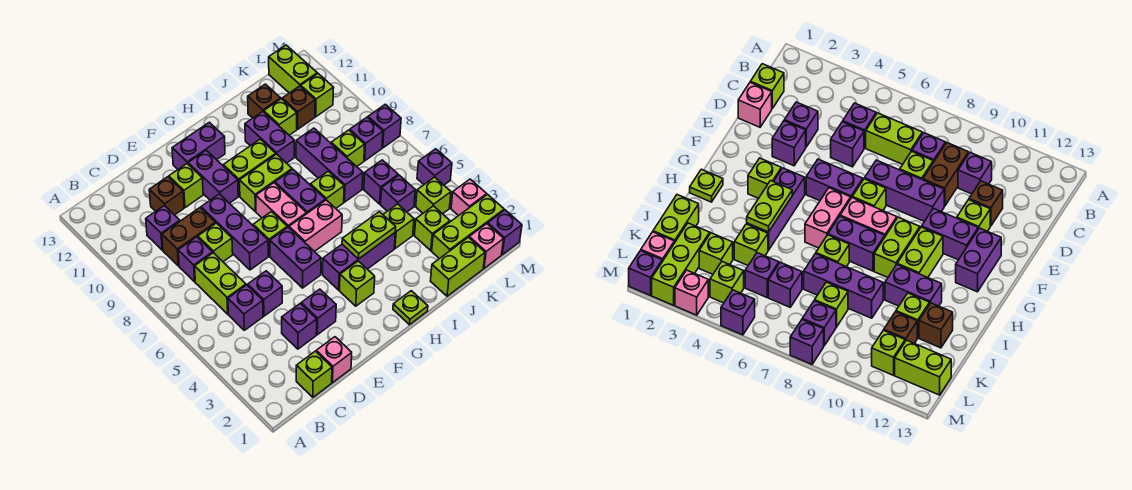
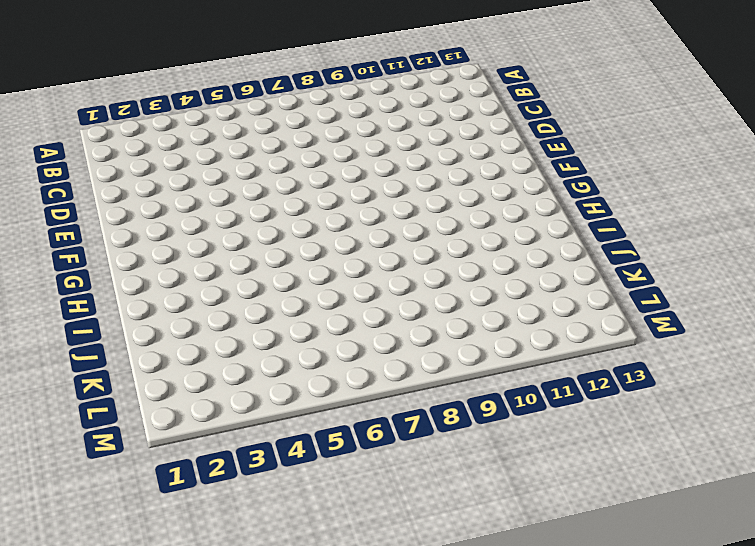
none -> lime brick C1 level 1
none -> purple brick C5 level 1
none -> lime brick C6:C7 level 1
none -> purple brick C8 level 1

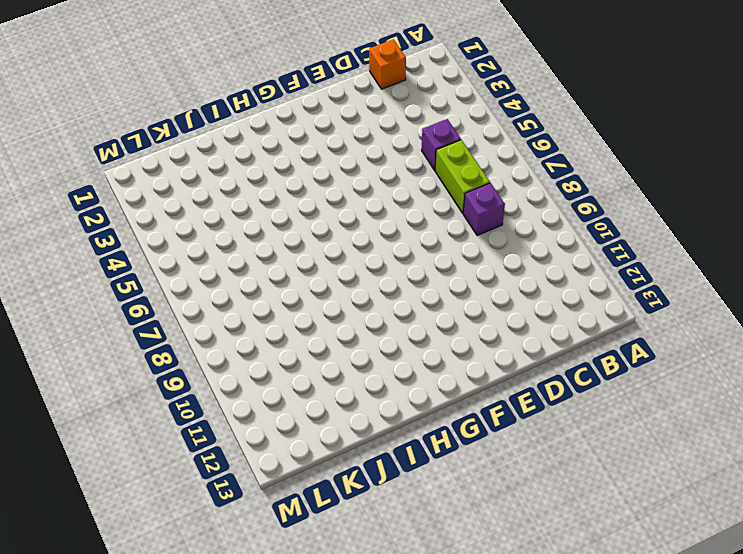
orange brick C1 level 1 -> lime brick C1 level 1
none -> brown brick C9:D9 level 1
none -> purple brick C10 level 1
none -> pink brick D1 level 1
none -> purple brick D3 level 1

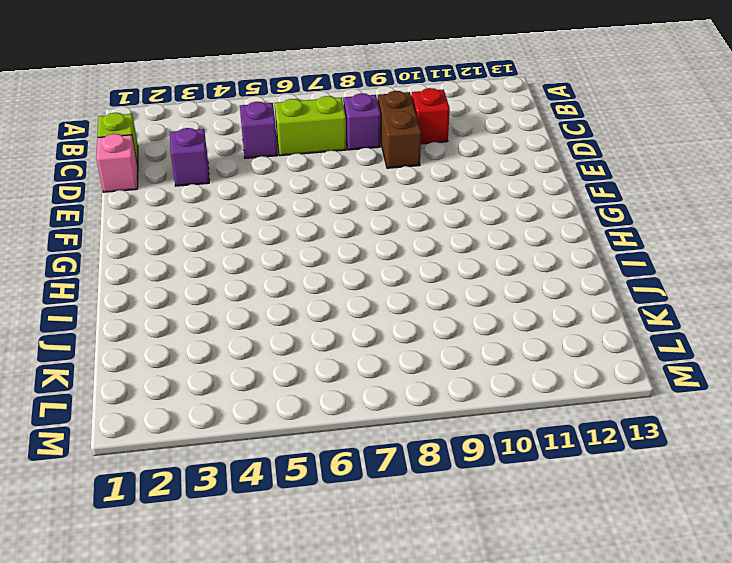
red brick C10 level 1 -> purple brick C10 level 1
none -> purple brick D5 level 1
none -> lime brick D8 level 1
none -> brown brick D11 level 1
none -> purple brick E3 level 1

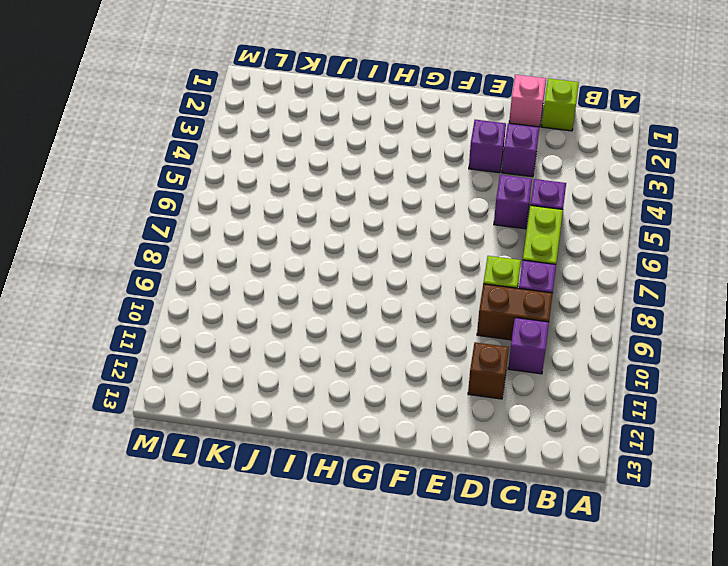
none -> purple brick E7:E9 level 1
none -> lime brick E11 level 1
none -> purple brick F5:F6 level 1
none -> lime brick F7 level 1

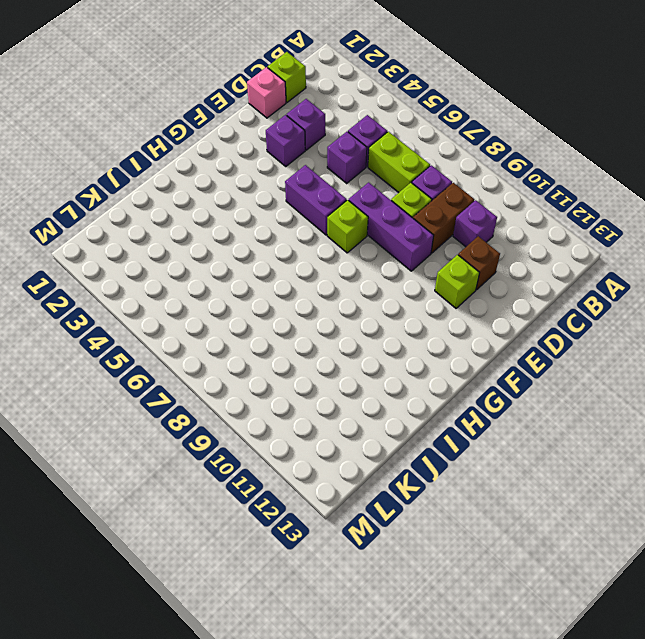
none -> purple brick F10:F11 level 1
none -> purple brick F12:G12 level 1
none -> lime brick G3 level 1
none -> purple brick G4:I4 level 1

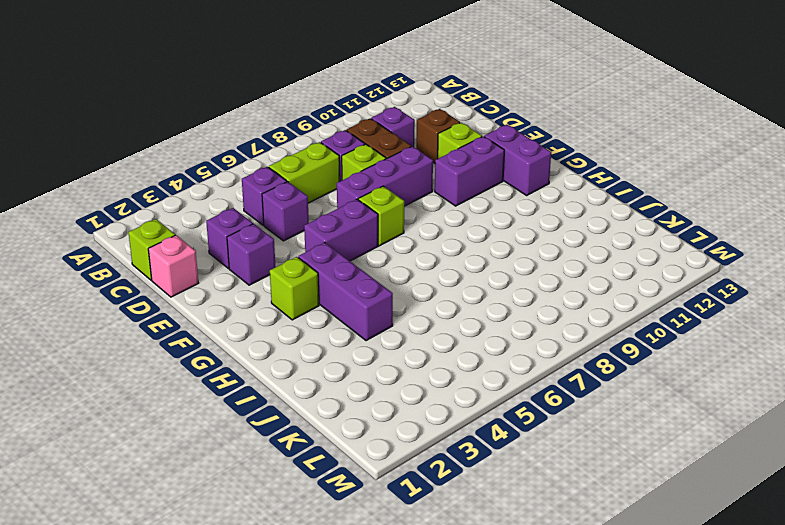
none -> pink brick G6:H6 level 1
none -> pink brick G7:G8 level 1
none -> lime brick G9:H9 level 1
none -> lime brick G10:H10 level 1

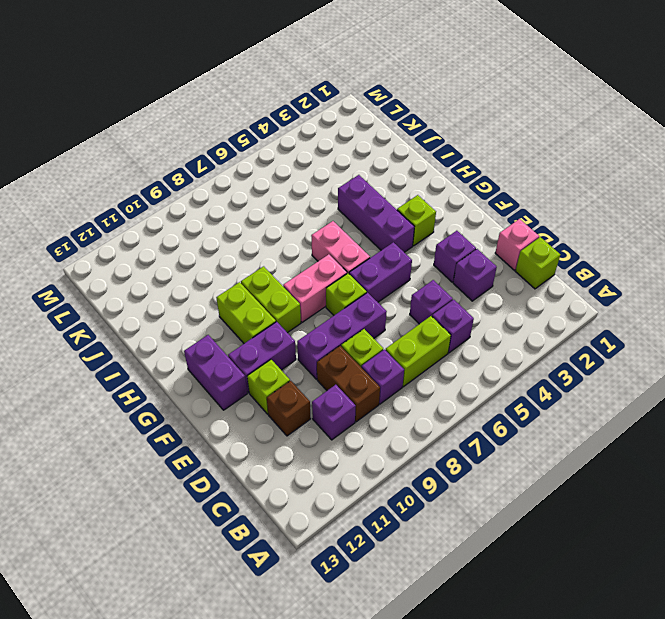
none -> lime plate H1 level 1
none -> purple brick H7:H8 level 1
none -> lime brick I7 level 1
none -> purple brick I10:I11 level 1

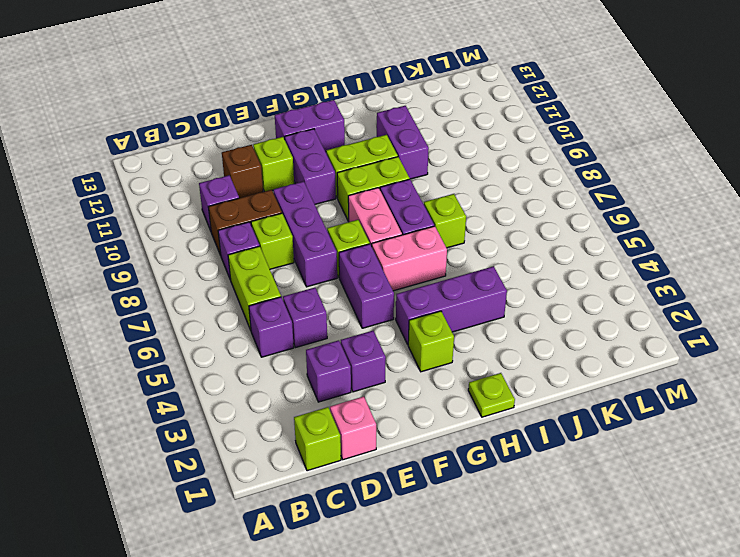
none -> lime brick J1:K1 level 1
none -> lime brick J4 level 1
none -> purple brick J7:J9 level 1
none -> lime brick J11 level 1

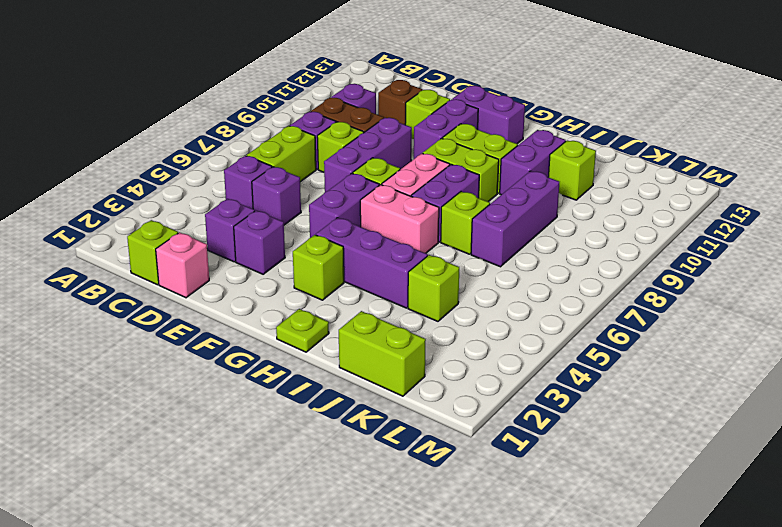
none -> brown brick J12 level 1
none -> lime brick K2:M2 level 1
none -> lime brick K3 level 1
none -> purple brick K5 level 1

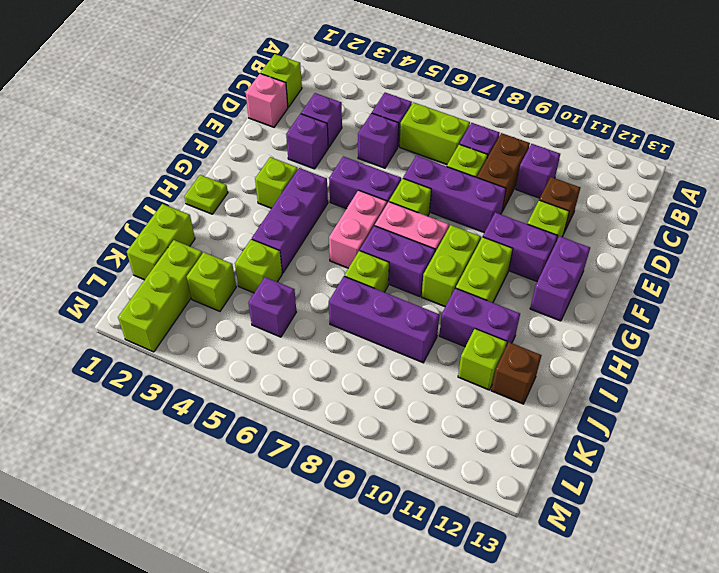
none -> purple brick K6 level 1
none -> lime brick K8 level 1
none -> brown brick K11 level 1
none -> pink brick L1 level 1

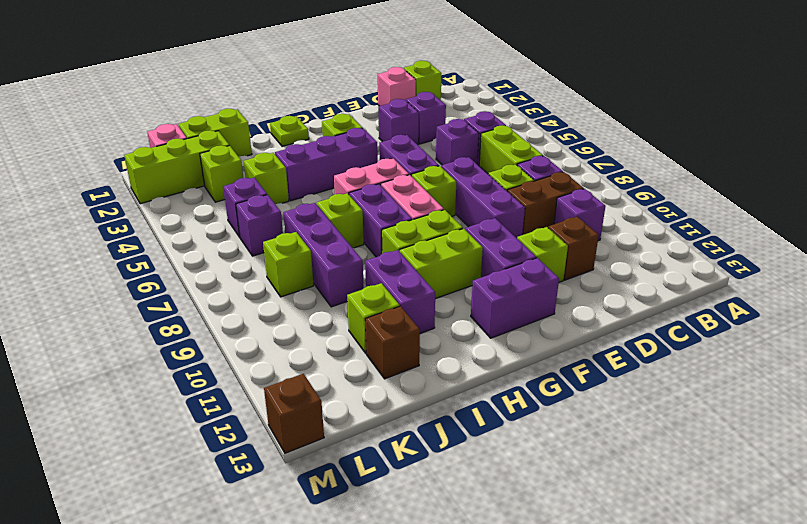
brown brick M13 level 1 -> brown brick K11 level 1
none -> lime brick L4 level 1
none -> purple brick L8 level 1
none -> lime brick L11 level 1
none -> lime brick L12:L13 level 1

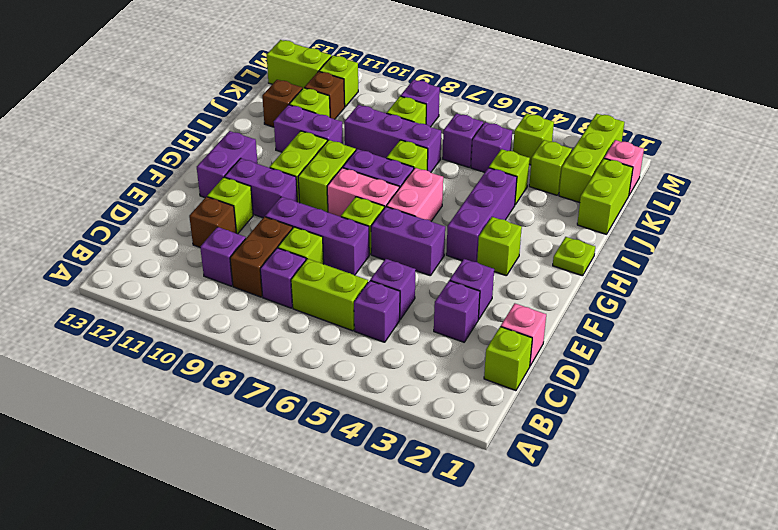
none -> purple brick M1 level 1
none -> pink brick M3 level 1
none -> purple brick M5 level 1
none -> purple brick M8 level 1

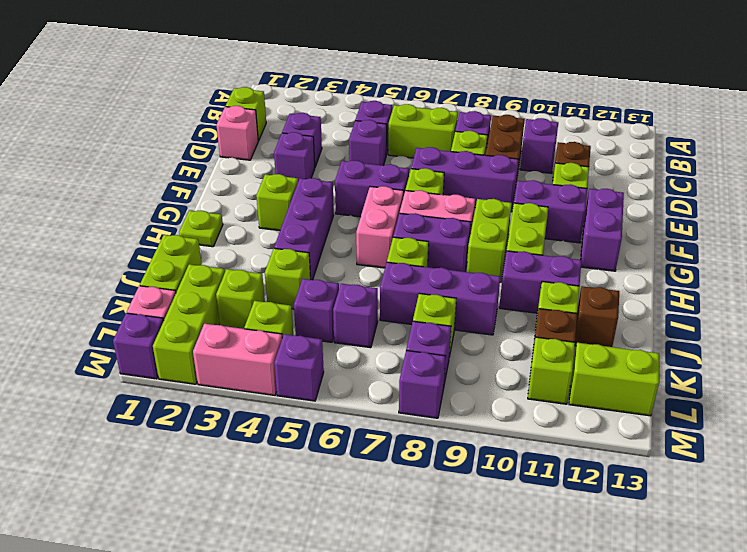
pink brick M3:M4 level 1 -> pink brick M3 level 1
none -> lime plate H4:I4 level 2

